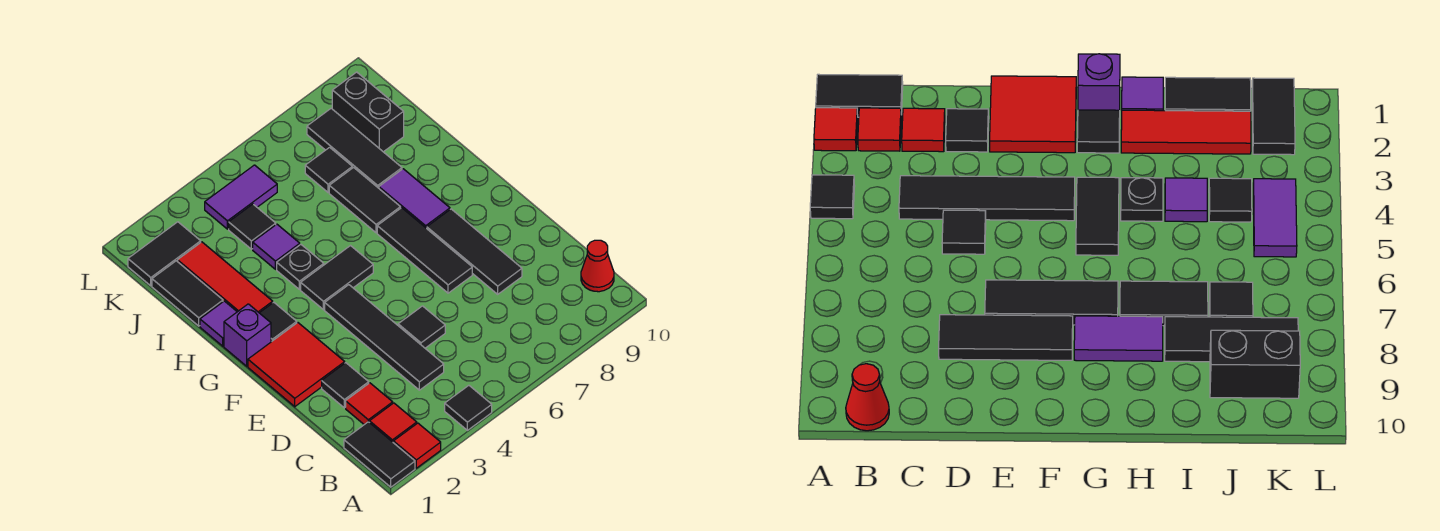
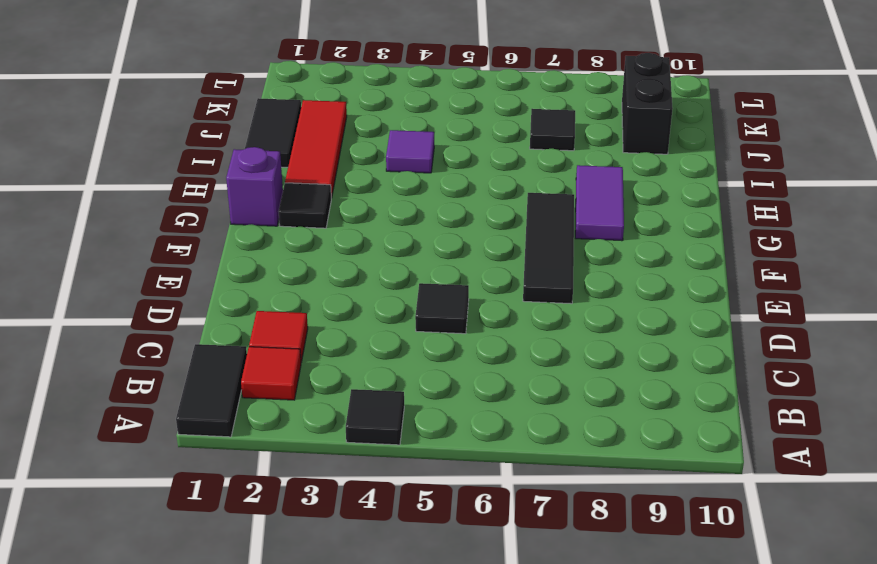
none -> red tile A2 level 1
none -> red cone B10 level 1
none -> black tile C4:F4 level 1

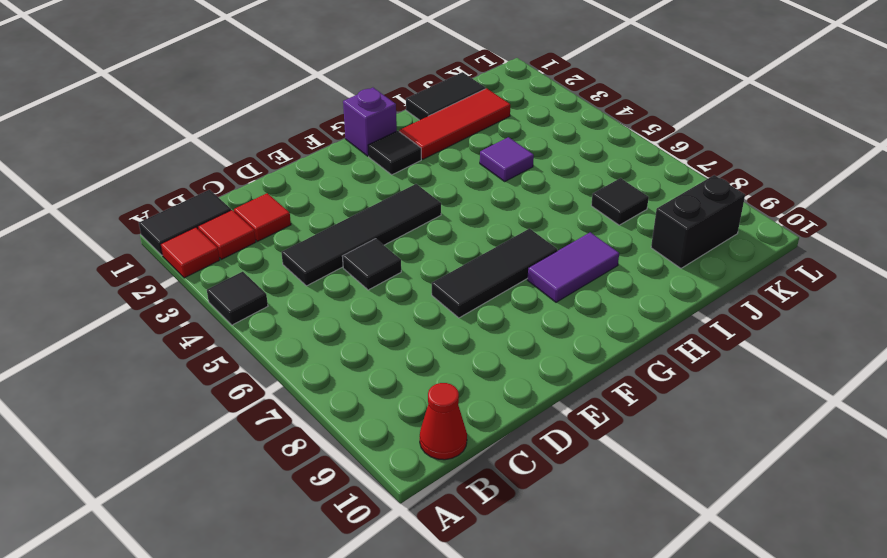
none -> black tile D2 level 1
none -> black tile D8:F8 level 1
none -> red tile E1:F2 level 1

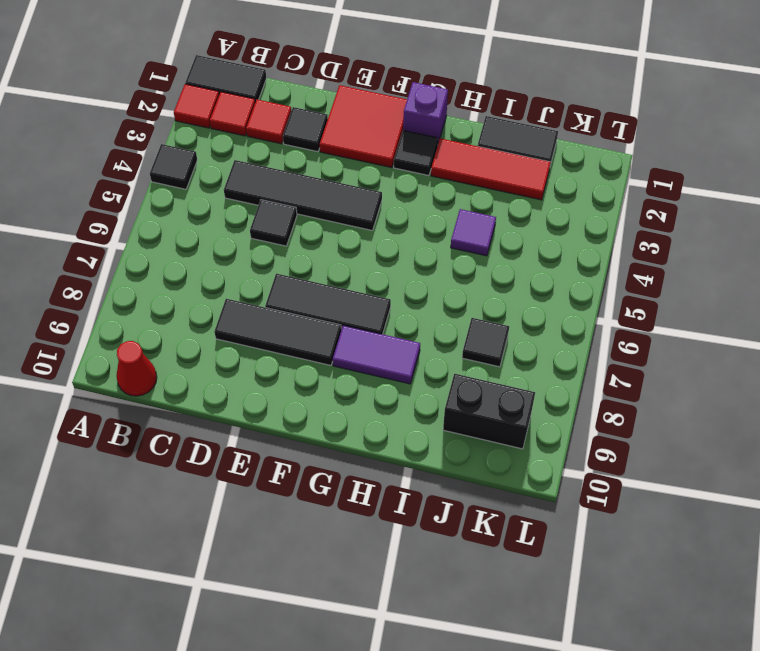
none -> black tile G4:G5 level 1
none -> purple tile H1 level 1
none -> black plate H4 level 1

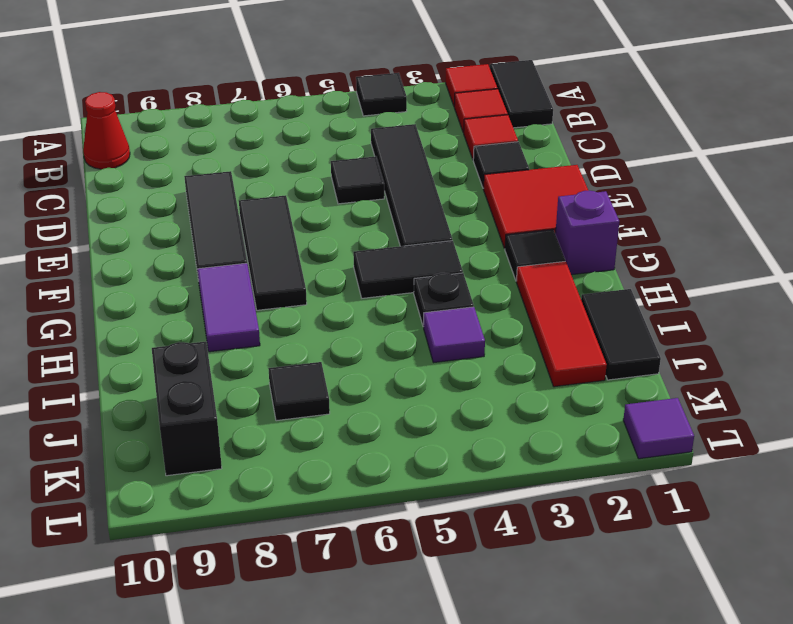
purple tile L1 level 1 -> purple tile H1 level 1
none -> black tile H7:I7 level 1
none -> black tile I8:K8 level 1
none -> black tile J4 level 1

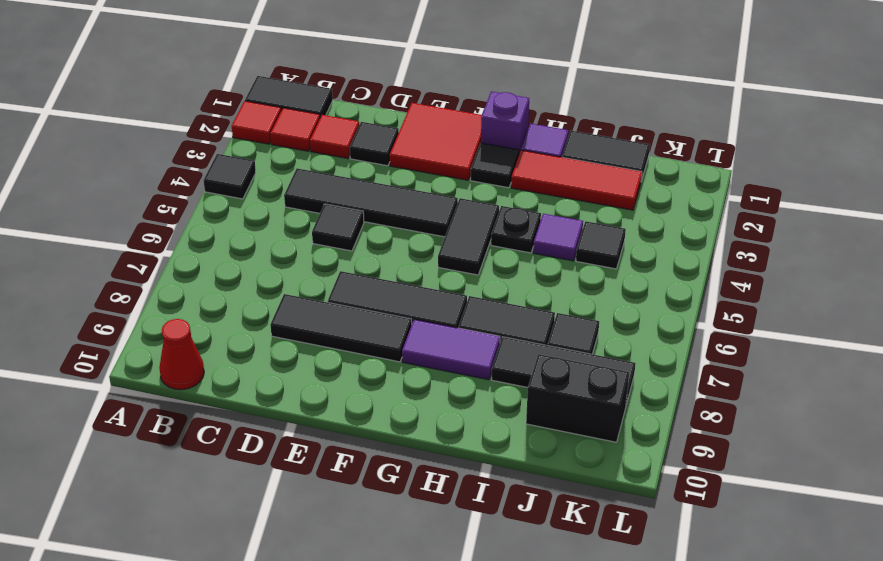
none -> black tile K1:K2 level 1
none -> purple tile K4:K5 level 1

